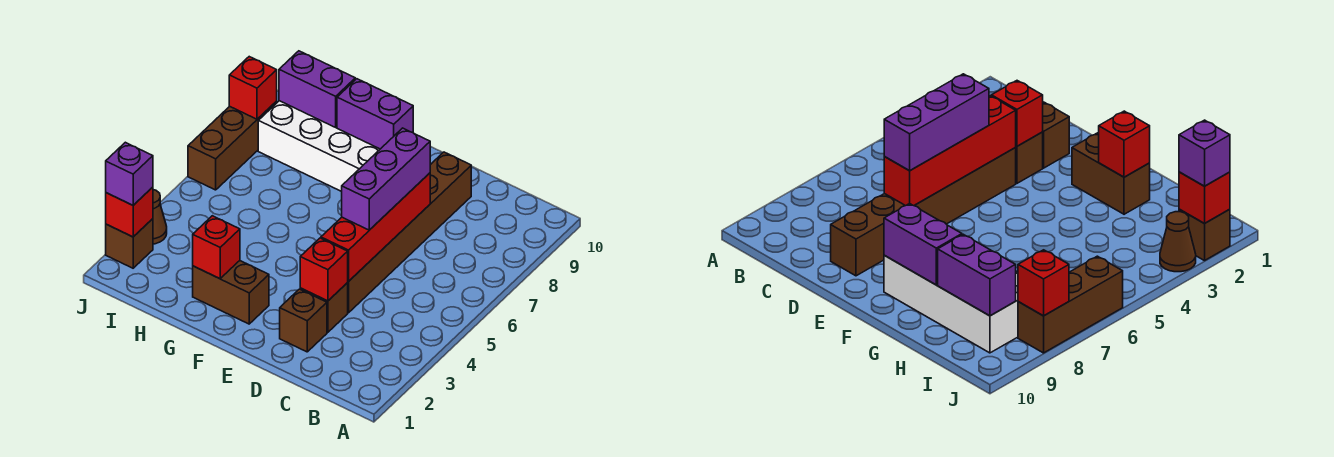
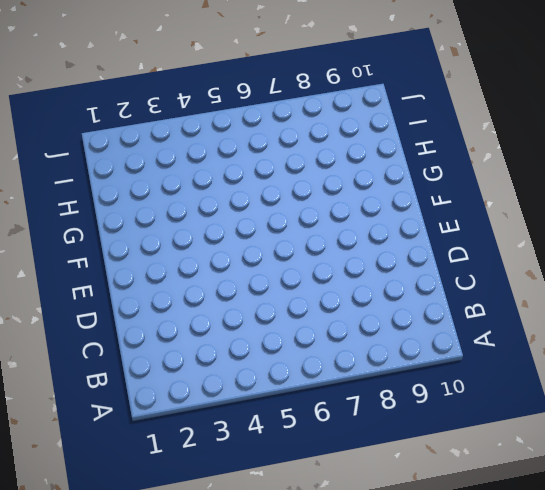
none -> brown brick D2 level 1
none -> brown brick D3 level 1
none -> brown brick D4:D9 level 1

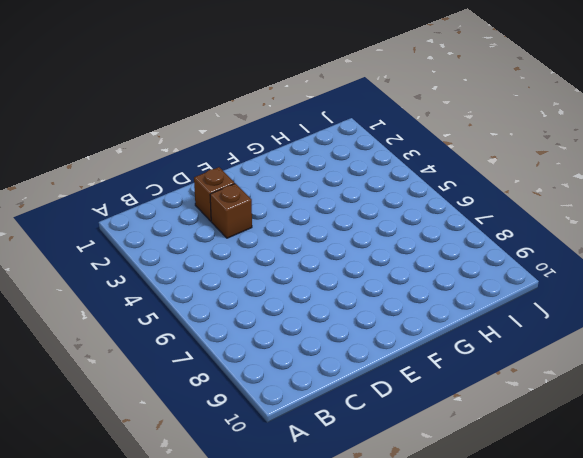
none -> brown brick D4:D9 level 1
none -> brown brick F2:G2 level 1
none -> white brick F8:I9 level 1

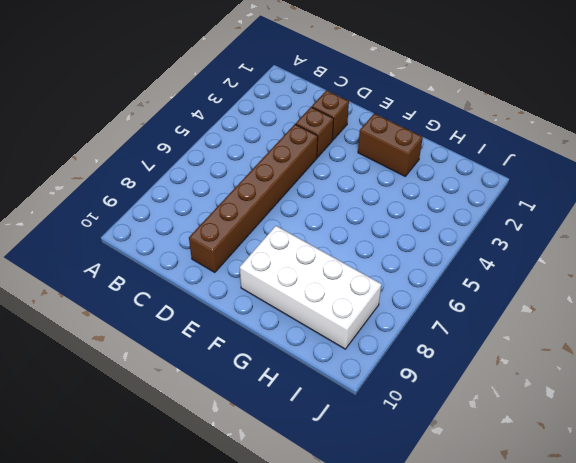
none -> brown brick J2 level 1
none -> brown cone J3 level 1
none -> brown brick J6:J8 level 1

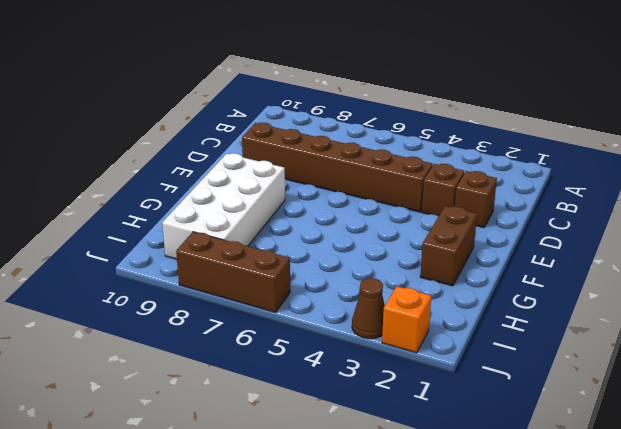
orange brick J2 level 1 -> brown brick J2 level 1
none -> red brick D3 level 2
none -> red brick D4:D7 level 2
none -> purple brick F9:G9 level 2

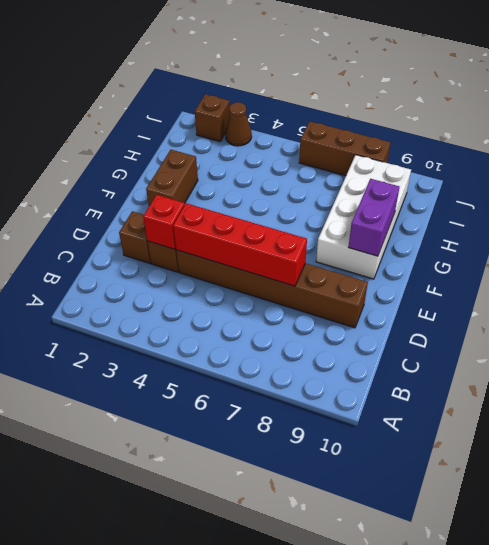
none -> red brick G2 level 2
none -> purple brick H9:I9 level 2
none -> red brick J2 level 2

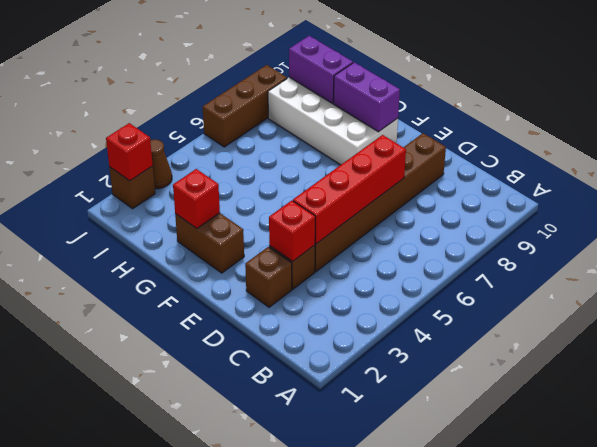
none -> red brick J8 level 2
none -> purple brick D5:D7 level 3
none -> purple brick J2 level 3

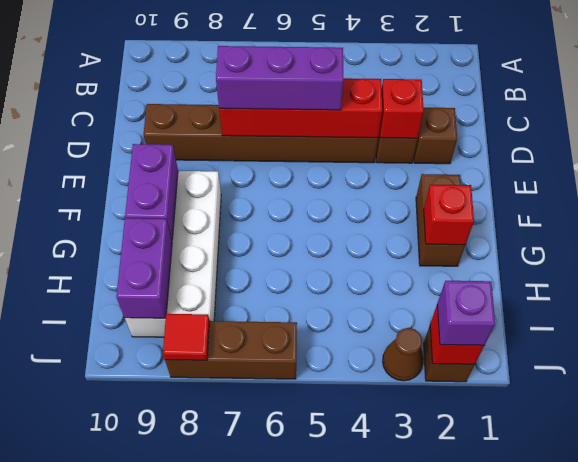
red tile J8 level 2 -> red brick J8 level 2

